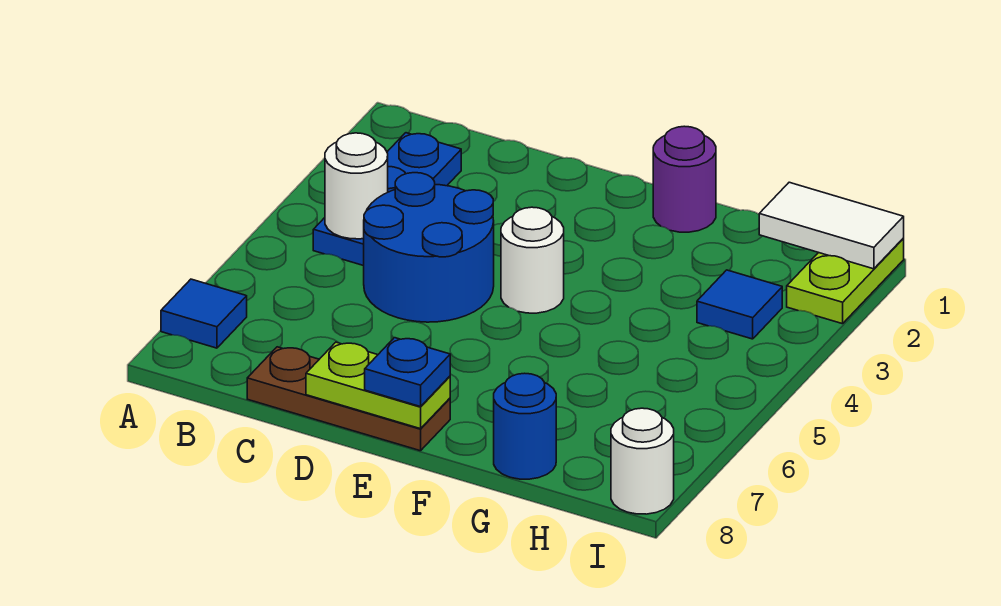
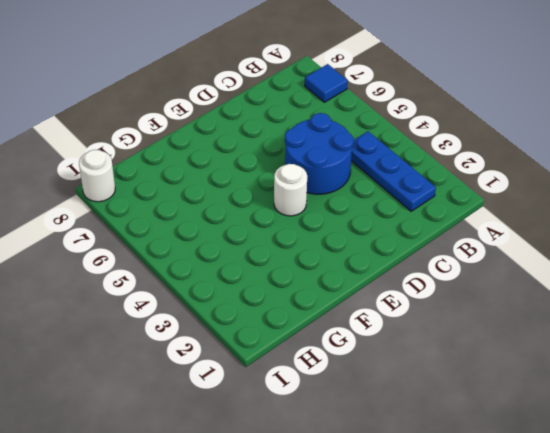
none -> brown plate C8:E8 level 1
none -> purple round brick F1 level 1
none -> blue round brick G8 level 1

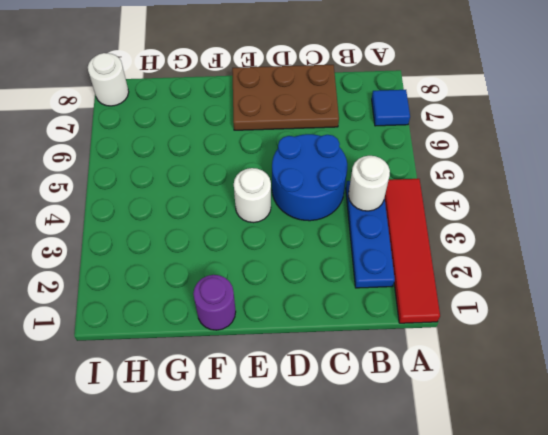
red tile A1:A4 level 1 -> none
brown plate C7:E8 level 1 -> brown plate C8:E8 level 1
none -> blue round brick G8 level 1
none -> blue tile H3 level 1
none -> lime plate I1:I2 level 1

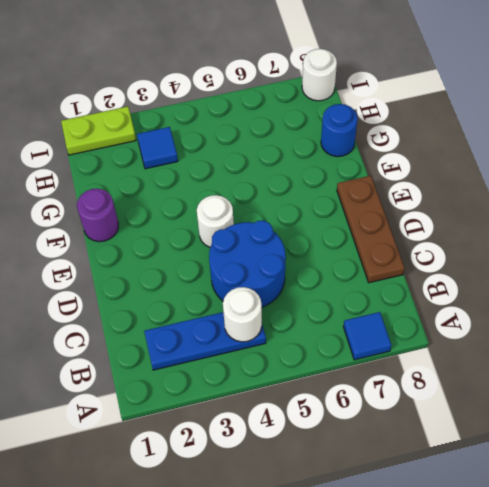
none -> lime plate D8:E8 level 2
none -> white tile H1:I1 level 2
none -> blue plate E8 level 3

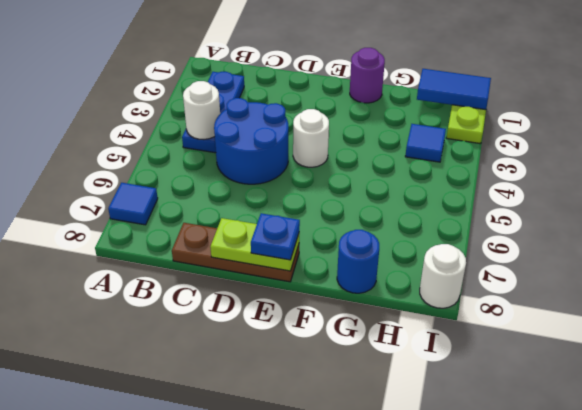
blue tile H1:I1 level 2 -> white tile H1:I1 level 2

